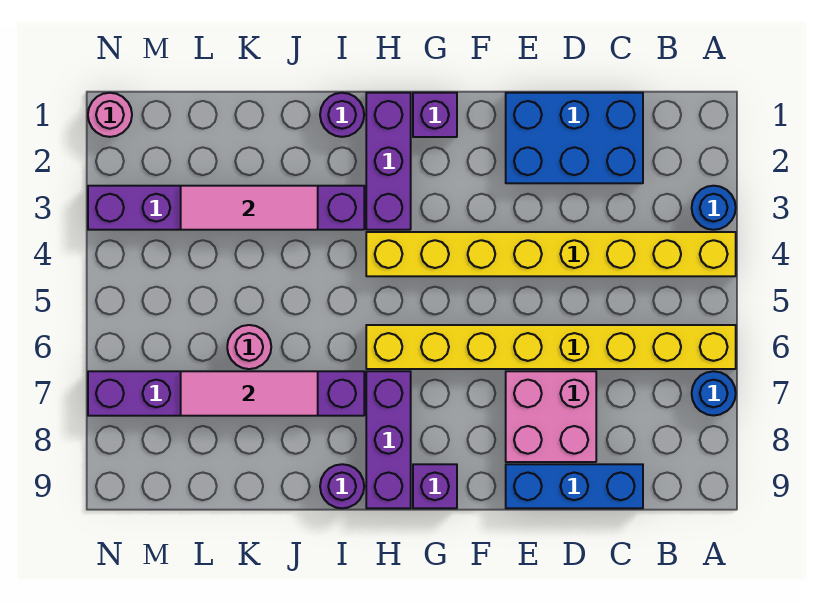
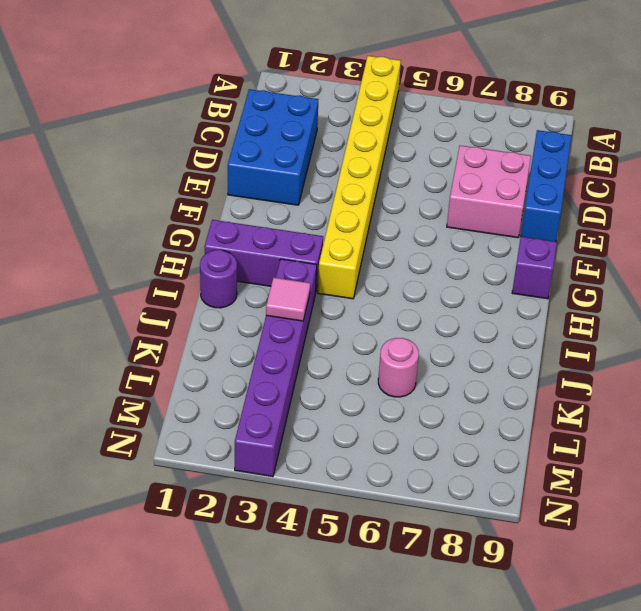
pink tile J3 level 2 -> pink tile J3:L3 level 2
none -> blue round brick A3 level 1
none -> yellow brick A6:H6 level 1
none -> blue round brick A7 level 1

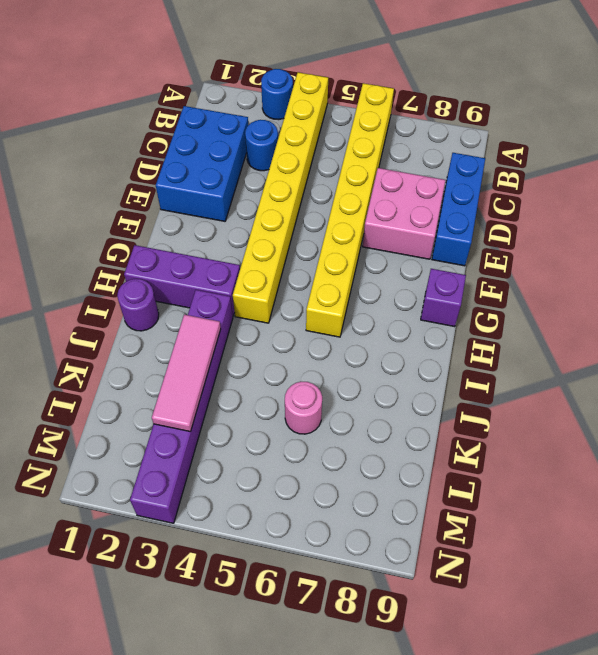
blue round brick C3 level 1 -> blue round brick A7 level 1
none -> purple brick G1 level 1
none -> purple brick H7:H9 level 1
none -> purple brick I7:N7 level 1

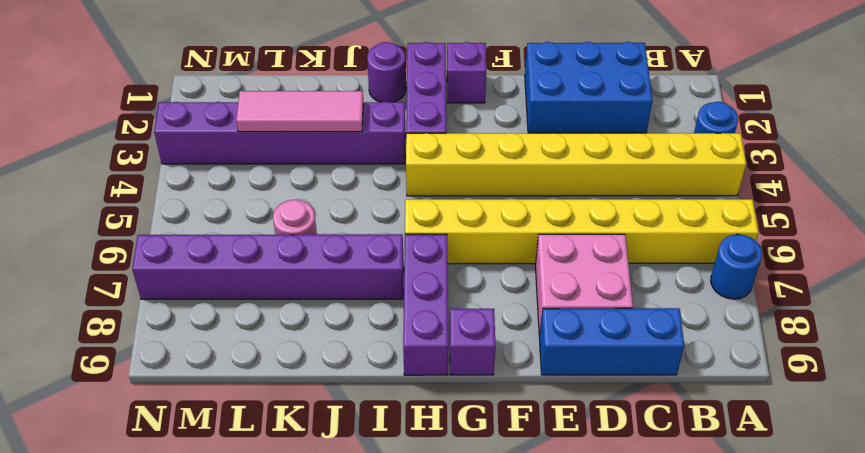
none -> purple round brick I9 level 1
none -> pink round brick N1 level 1
none -> pink tile J7:L7 level 2

